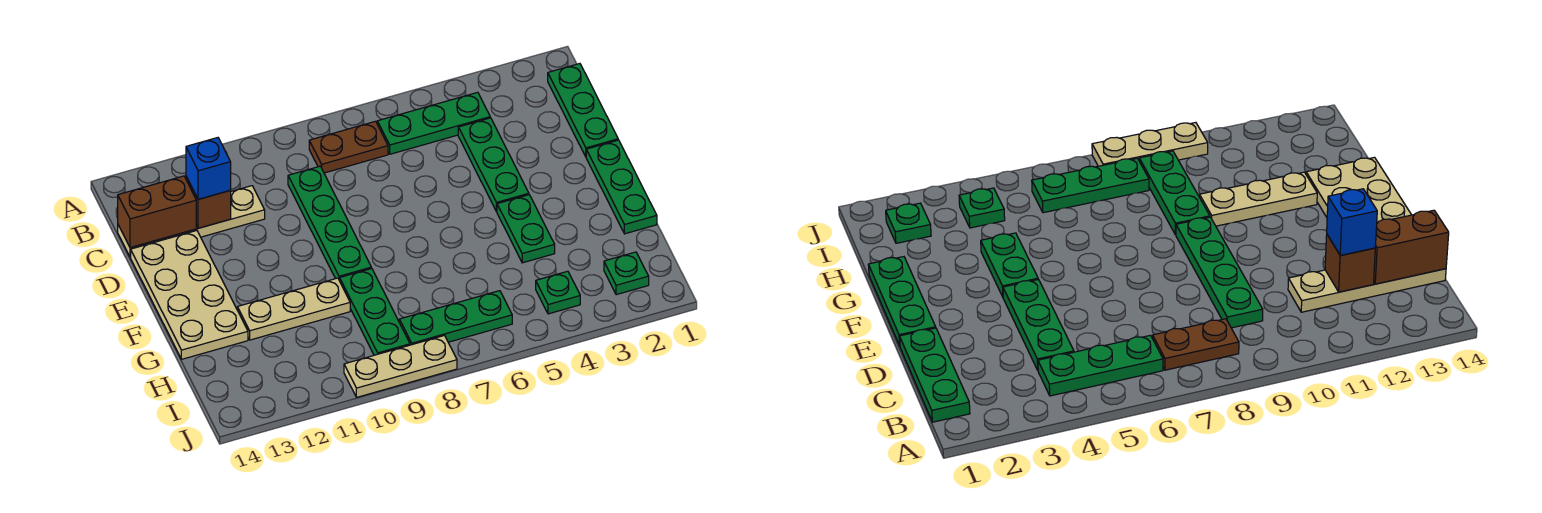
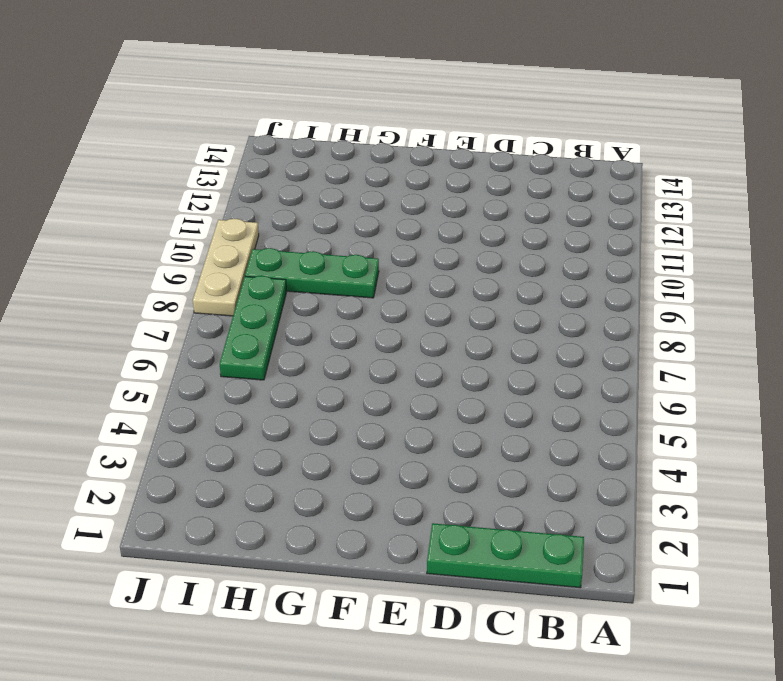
none -> green plate B4:B6 level 1
none -> brown plate B7:B8 level 1
none -> green plate C4:E4 level 1

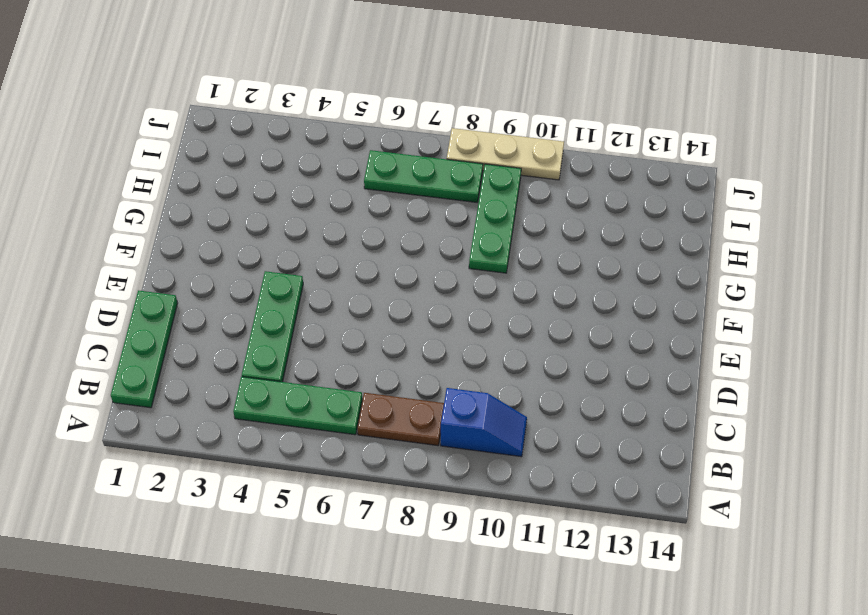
blue slope B9:B10 level 1 top 9 -> none
none -> green plate C9:F9 level 1
none -> tan plate C11:C14 level 1
none -> tan plate D13:G14 level 1

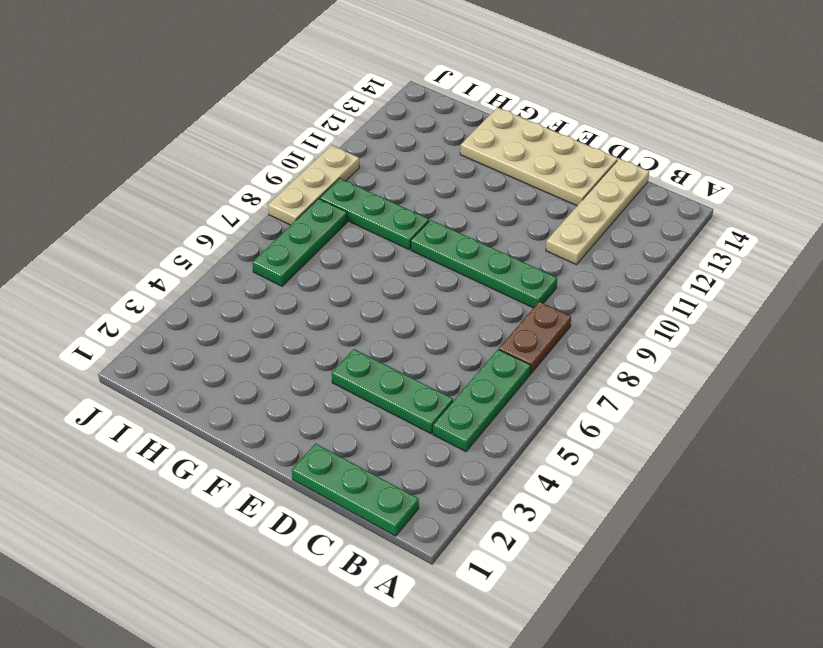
none -> green plate E1:G1 level 1
none -> green plate F4:G4 level 1
none -> tan plate G10:G12 level 1

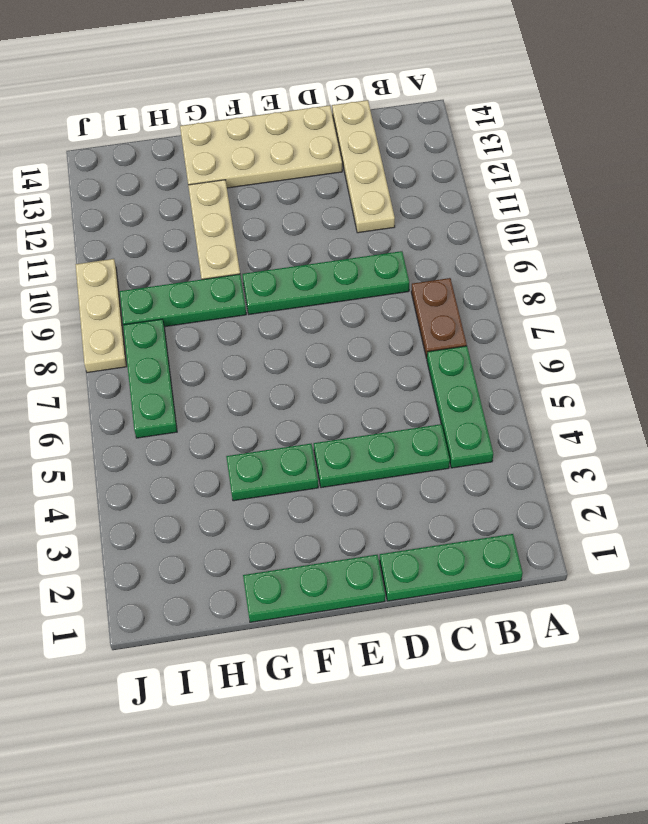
none -> green plate I2 level 1
none -> green plate I4 level 1
none -> brown brick C12 level 2

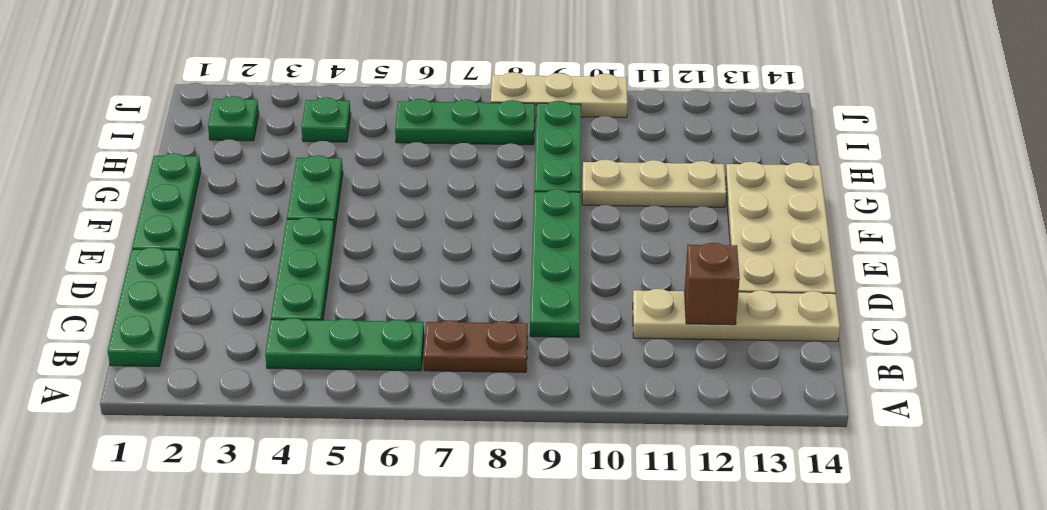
none -> brown brick C13:C14 level 2
none -> blue brick C12 level 3

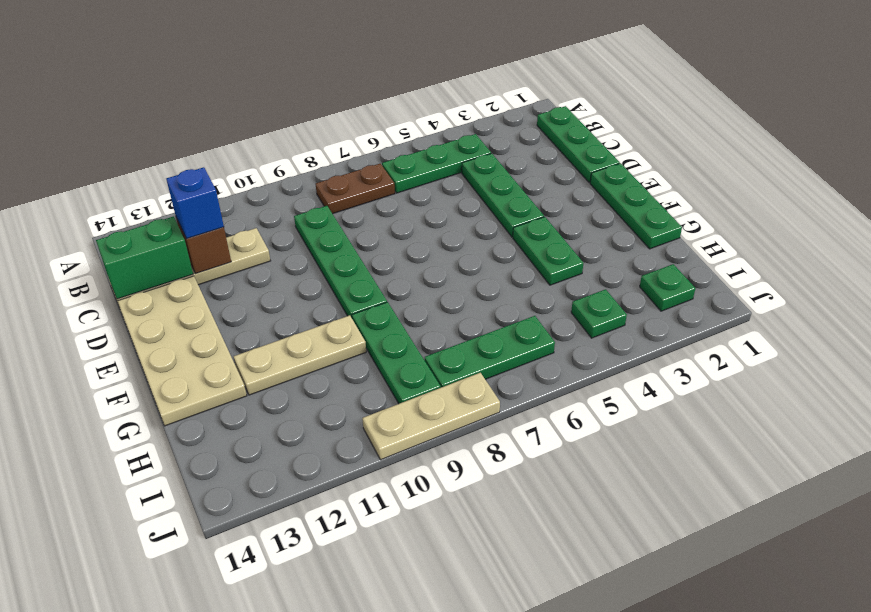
green brick C13:C14 level 2 -> brown brick C13:C14 level 2

